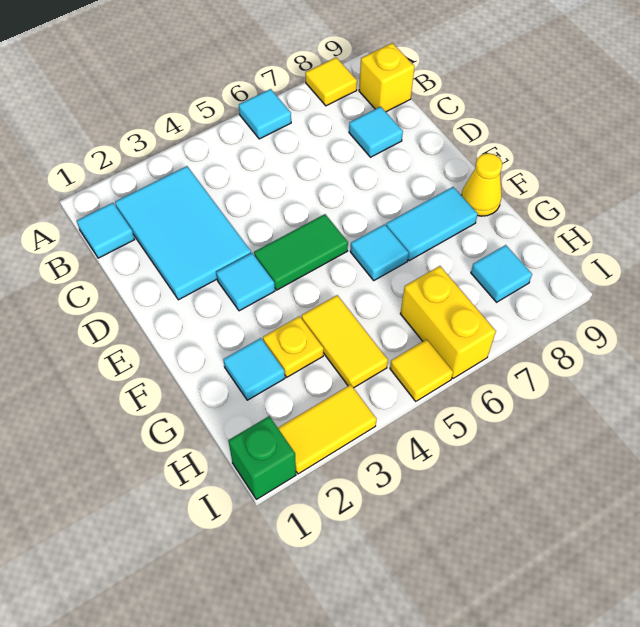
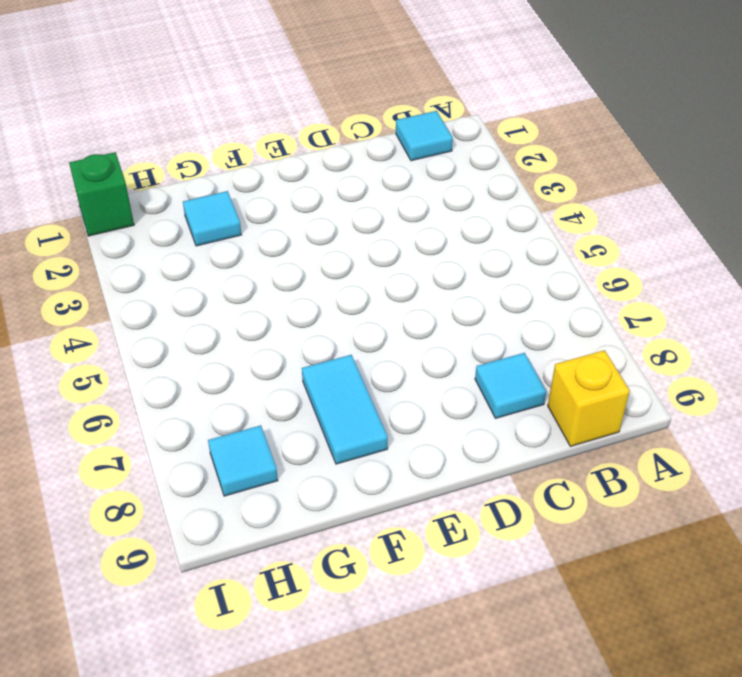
none -> cyan tile A6 level 1
none -> yellow tile A8 level 1
none -> cyan tile B2:D3 level 1

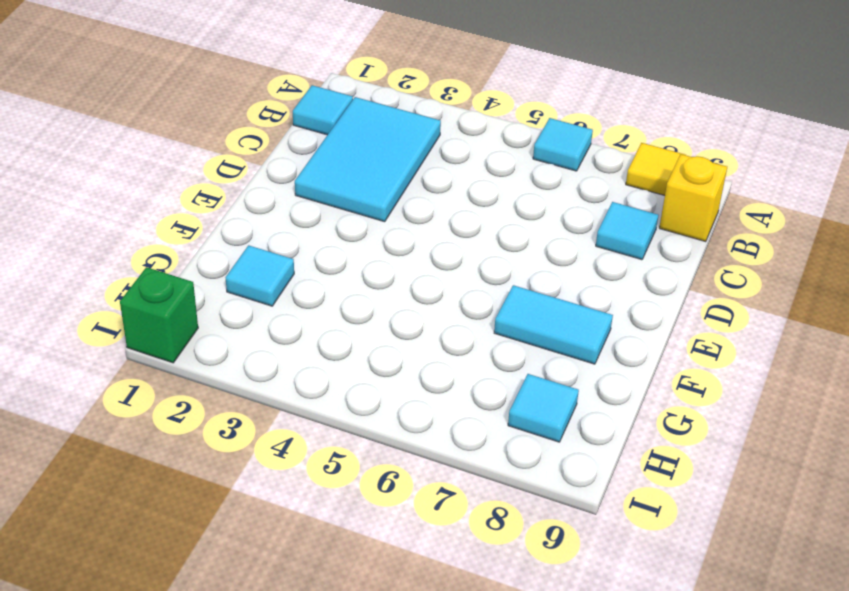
none -> cyan tile E3 level 1
none -> green tile E4:E5 level 1
none -> cyan tile F6 level 1

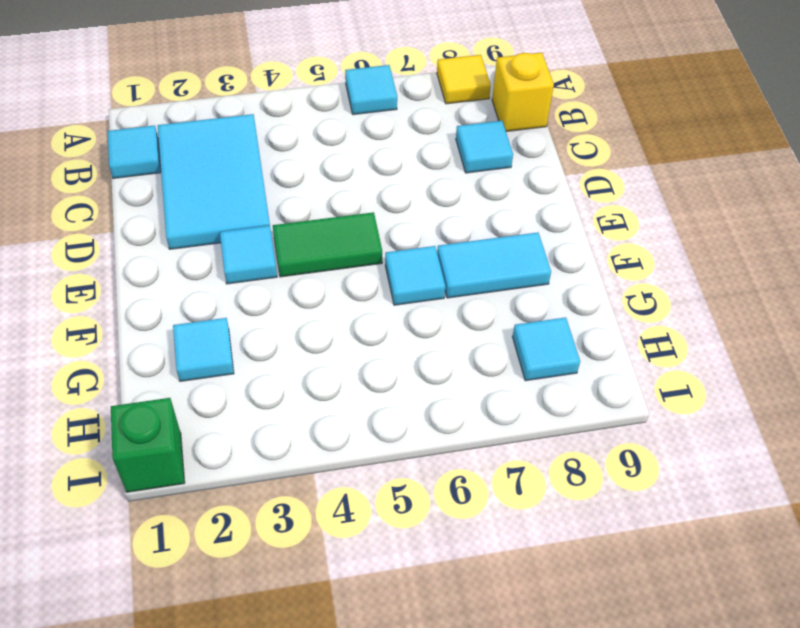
none -> yellow cone F9 level 1
none -> yellow plate G3 level 1
none -> yellow tile G4:H4 level 1

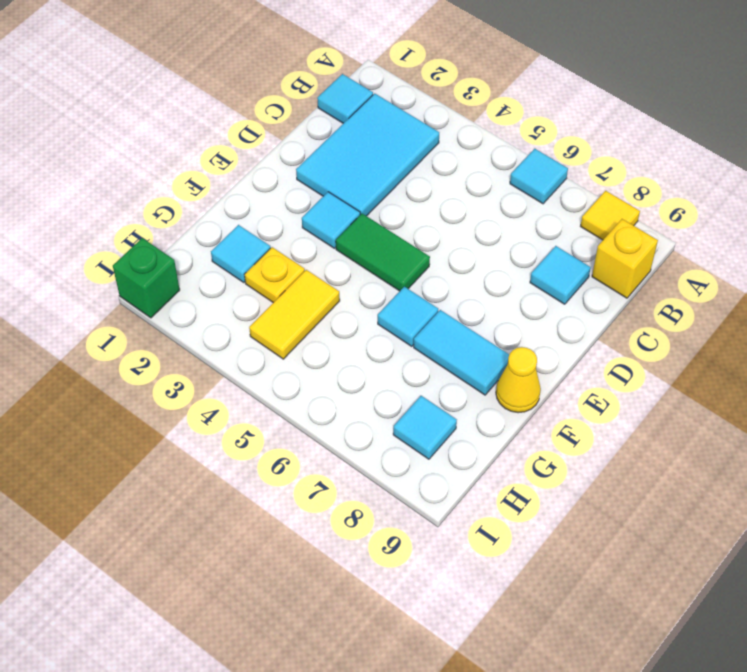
none -> yellow brick H6:I6 level 1
none -> yellow tile I2:I3 level 1
none -> yellow tile I5 level 1

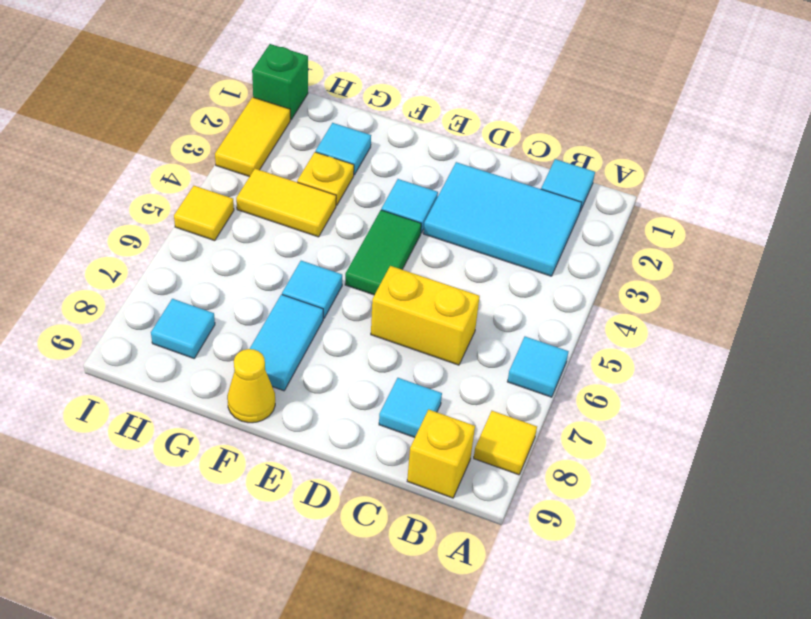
yellow brick C6:D6 level 1 -> yellow brick H6:I6 level 1

